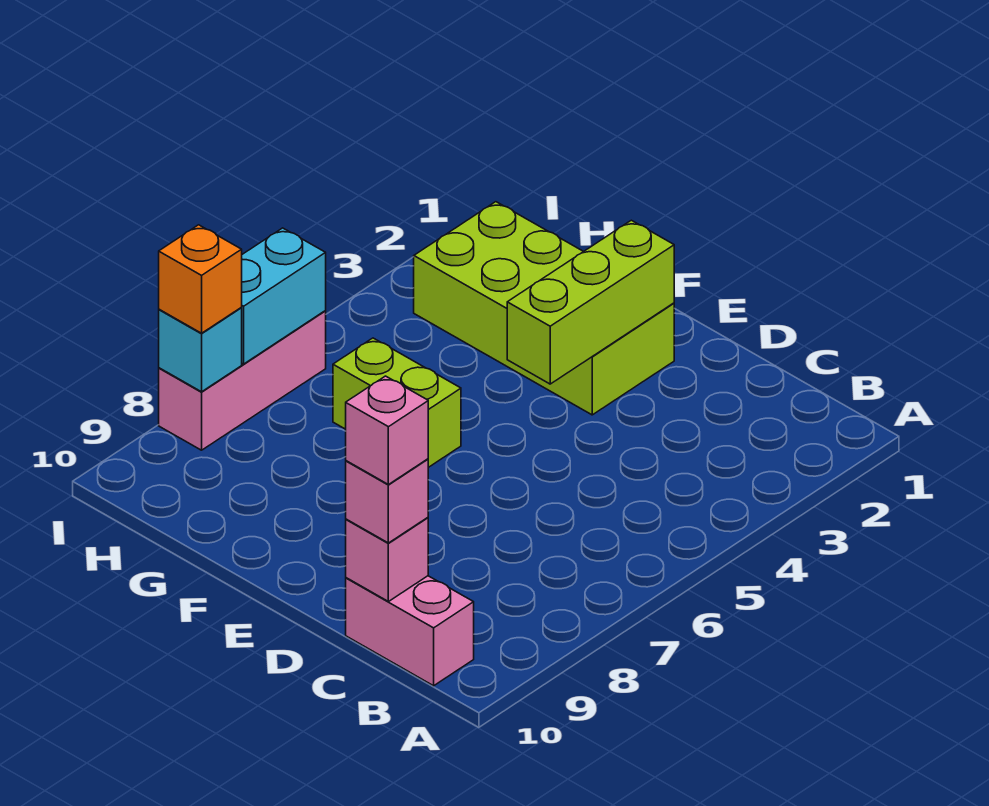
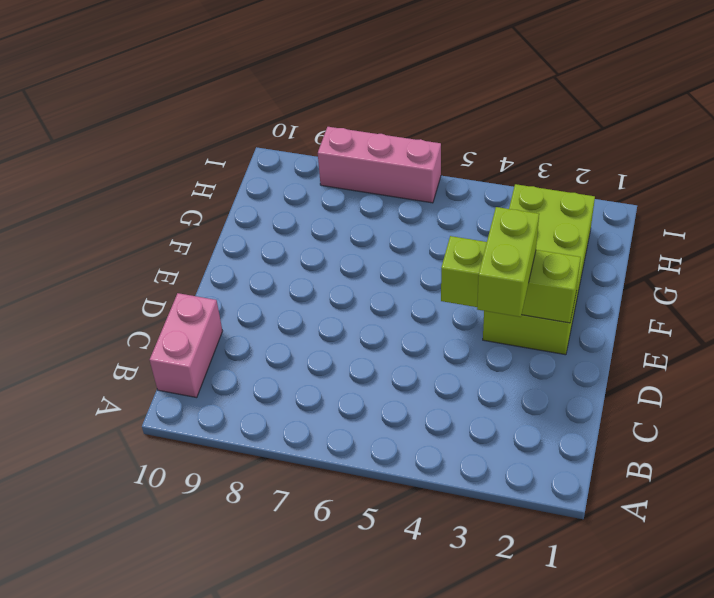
lime brick D3:E3 level 3 -> lime brick F6:G6 level 1
none -> pink brick C10 level 2
none -> cyan brick I6:I7 level 2

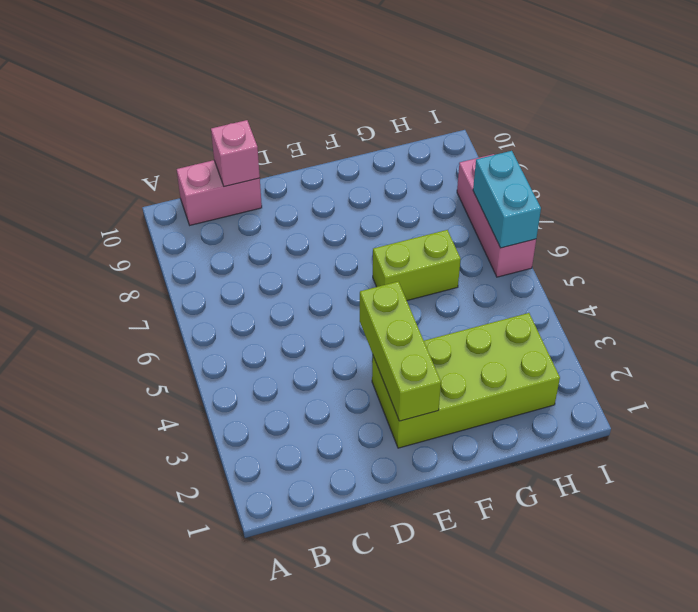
none -> cyan brick I8 level 2
none -> pink brick C10 level 3

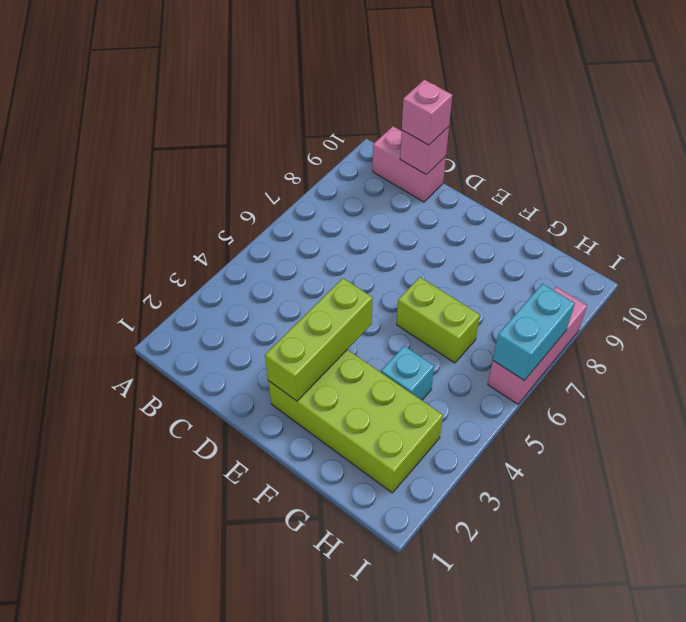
cyan brick G4 level 1 -> cyan brick I8 level 2
none -> orange brick I8 level 3
none -> pink brick C10 level 4

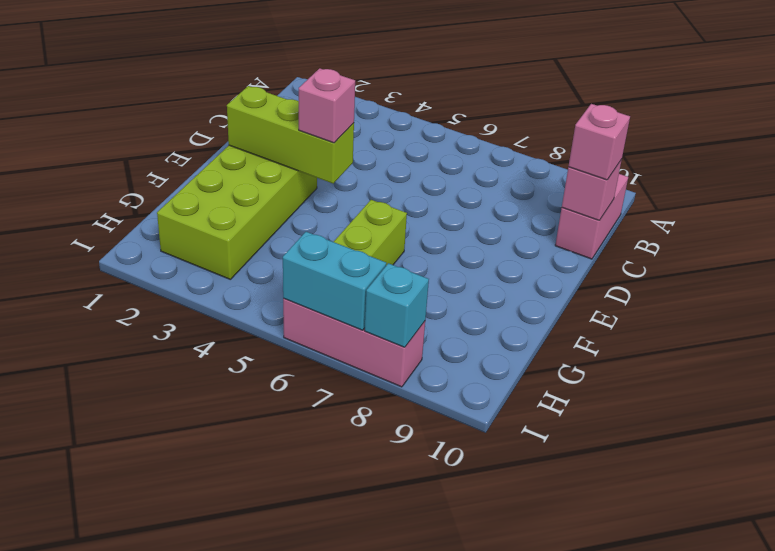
pink brick E4 level 3 -> pink brick C10 level 4
none -> orange brick I8 level 3

